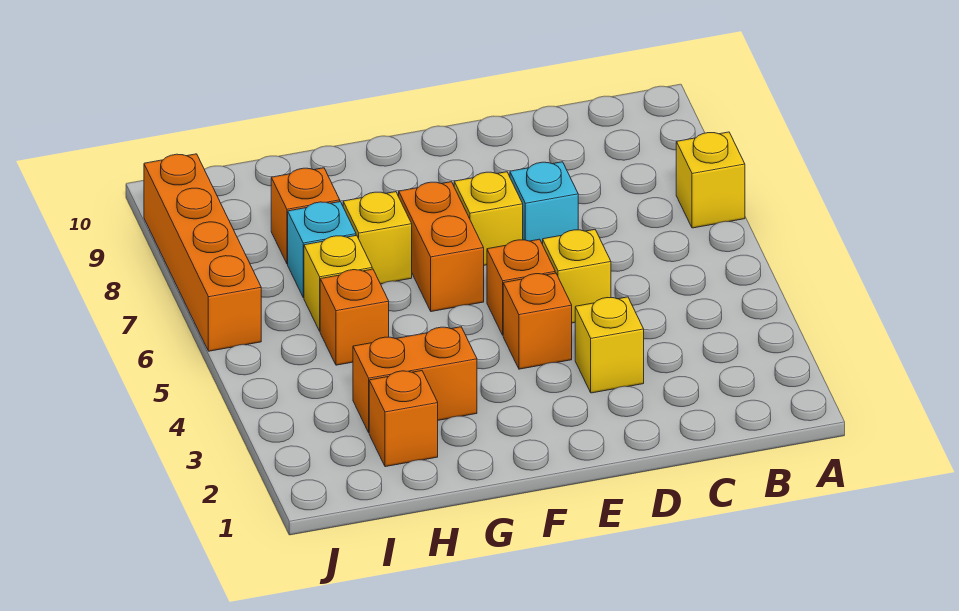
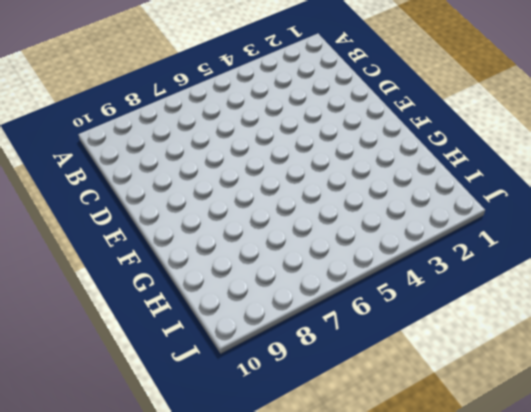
none -> yellow brick A7 level 1
none -> yellow brick D3 level 1
none -> yellow brick D5 level 1

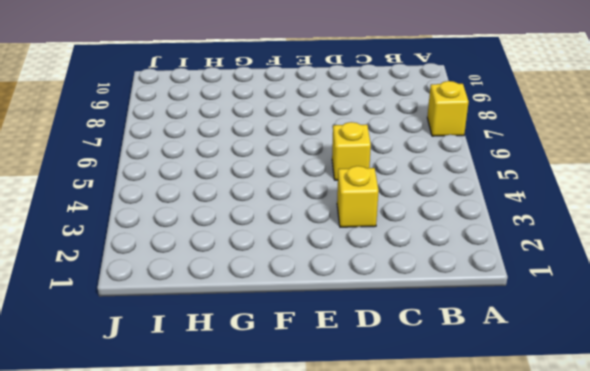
none -> cyan brick D7 level 1
none -> orange brick E4 level 1
none -> orange brick E5 level 1

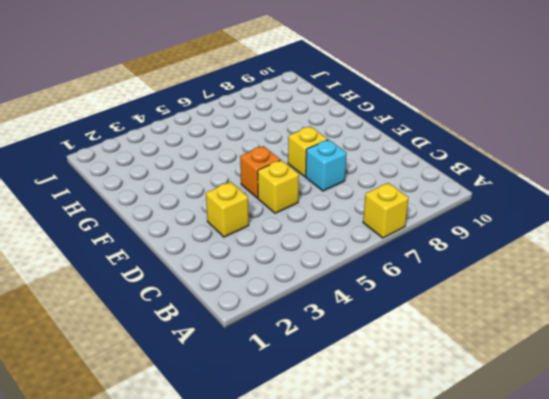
none -> orange brick E4 level 1
none -> orange brick F6:F7 level 1
none -> orange brick G3:H3 level 1

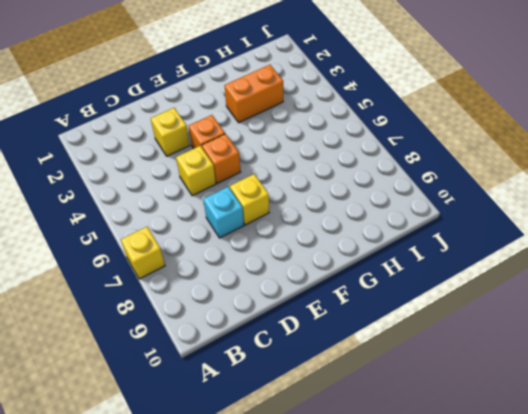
none -> orange brick F6:F7 level 1
none -> yellow brick G7 level 1
none -> orange brick H2 level 1

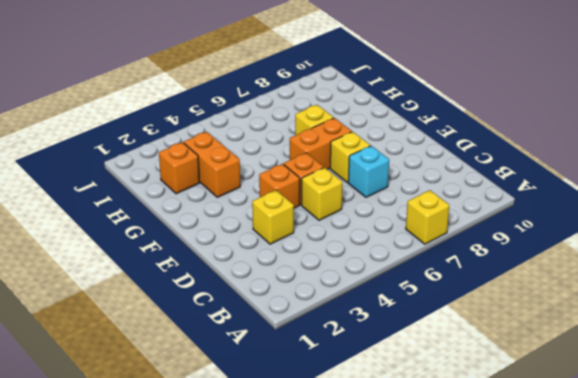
none -> orange brick H5 level 1
none -> yellow brick H6 level 1
none -> cyan brick H7 level 1

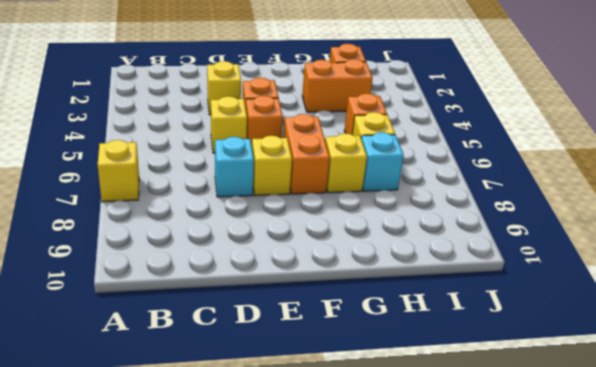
none -> orange brick H8 level 1
none -> orange brick J6:J9 level 1

